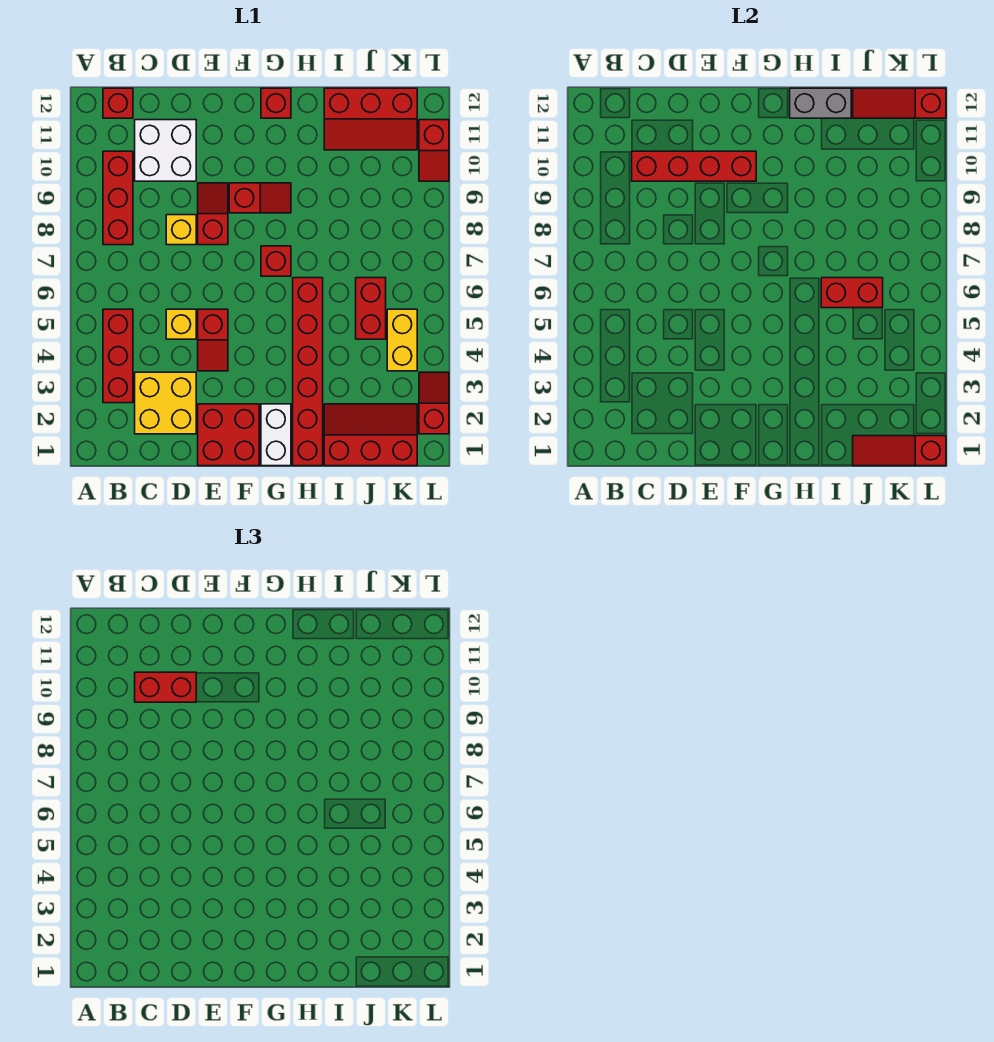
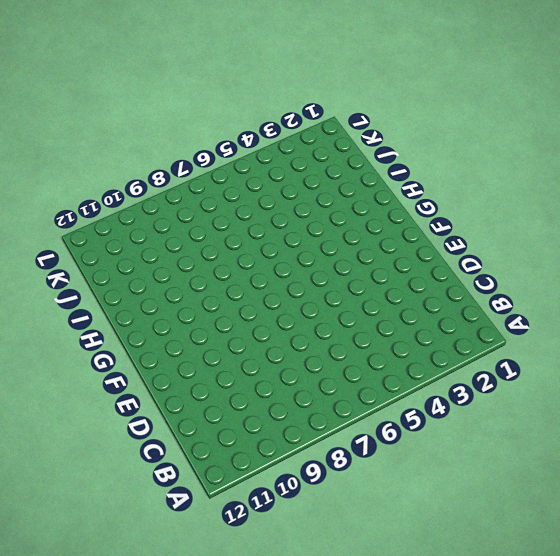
none -> red brick B3:B5 level 1
none -> red brick B8:B10 level 1
none -> red brick B12 level 1

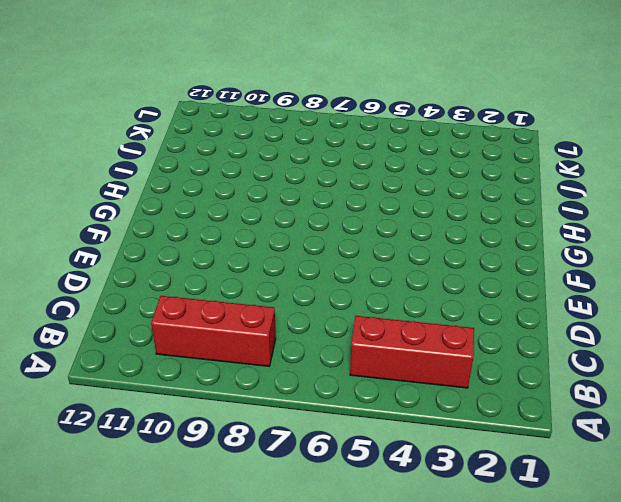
none -> red brick B12 level 1
none -> yellow brick C2:D3 level 1
none -> white brick C10:D11 level 1

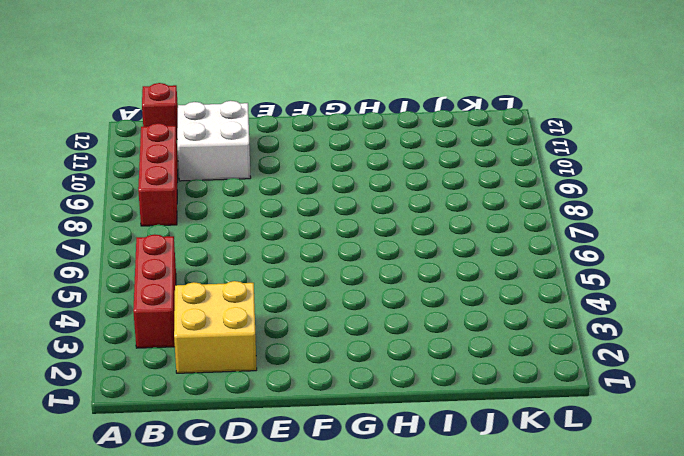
none -> yellow brick D5 level 1
none -> yellow brick D8 level 1
none -> red brick E1:F2 level 1

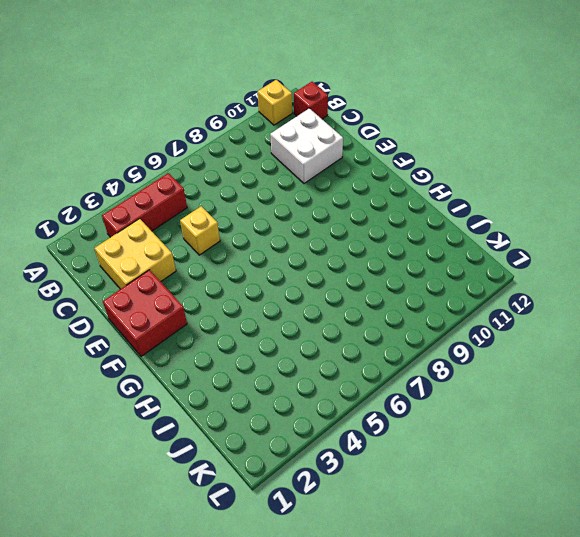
yellow brick A11 level 1 -> yellow brick D8 level 1
none -> red brick B8:B10 level 1
none -> red slope E4:E5 level 1 top 5
none -> red slope E8:E9 level 1 top 8

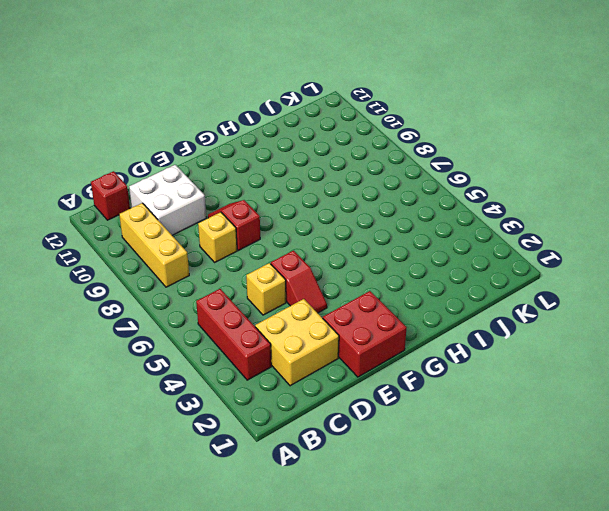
yellow brick B8:B10 level 1 -> red brick B8:B10 level 1
none -> red slope F9:G9 level 1 top F
none -> white brick G1:G2 level 1
none -> red brick G7 level 1

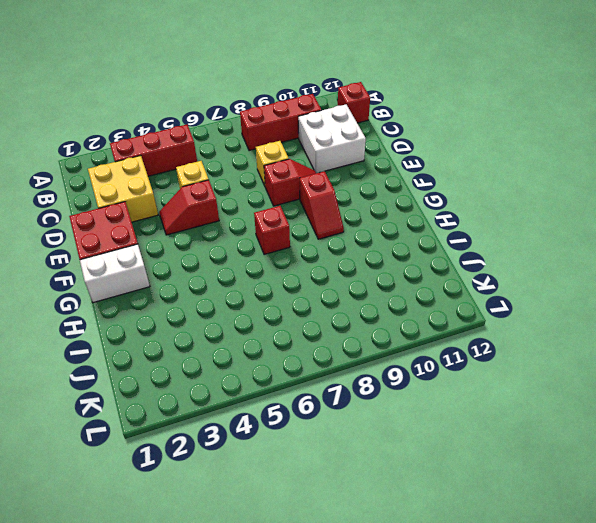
none -> red brick G12 level 1
none -> red brick H1:H6 level 1
none -> red slope I1:K2 level 1 top 1

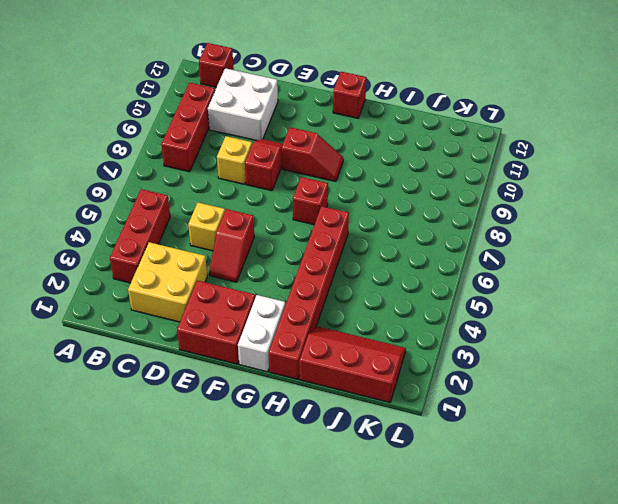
none -> red slope I11:K12 level 1 top 12
none -> red brick J5:J6 level 1
none -> yellow brick K4:K5 level 1

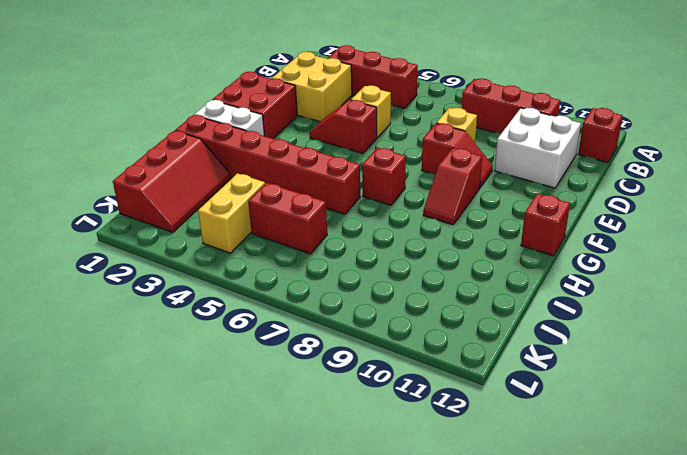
yellow brick J4:K4 level 1 -> yellow brick K4:K5 level 1
none -> red slope I11:K12 level 1 top 12
none -> red slope L2:L3 level 1 top 2
none -> red slope L10:L11 level 1 top 11

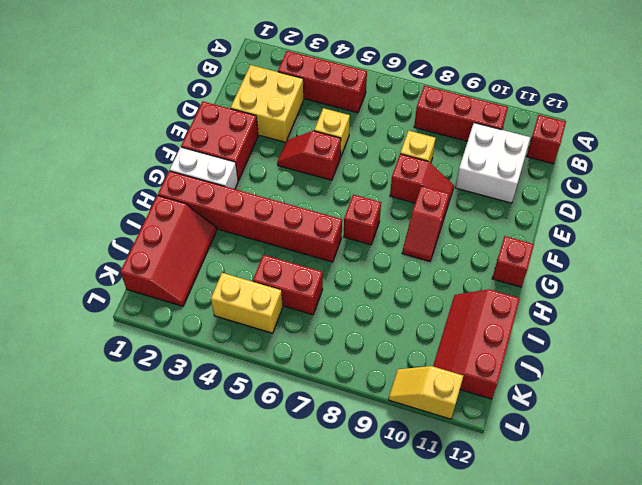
yellow slope L10:L11 level 1 top 11 -> red slope L10:L11 level 1 top 11
none -> red slope L2:L3 level 1 top 2
none -> red brick C10:F10 level 2
none -> grey brick H12:I12 level 2

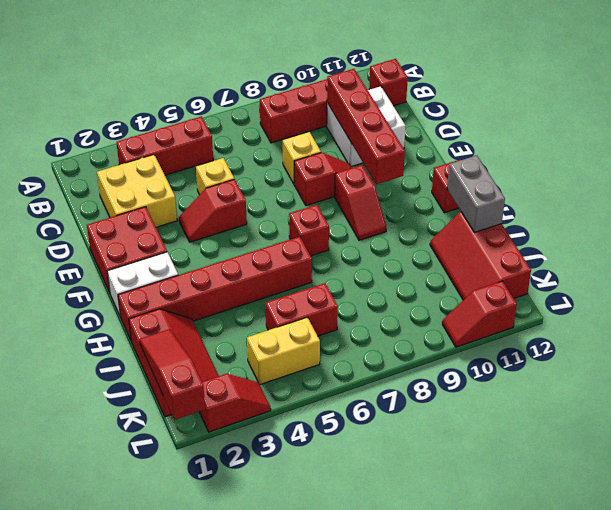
none -> red brick I6:J6 level 2
none -> red slope J12:L12 level 2 top L
none -> red brick C10:D10 level 3

